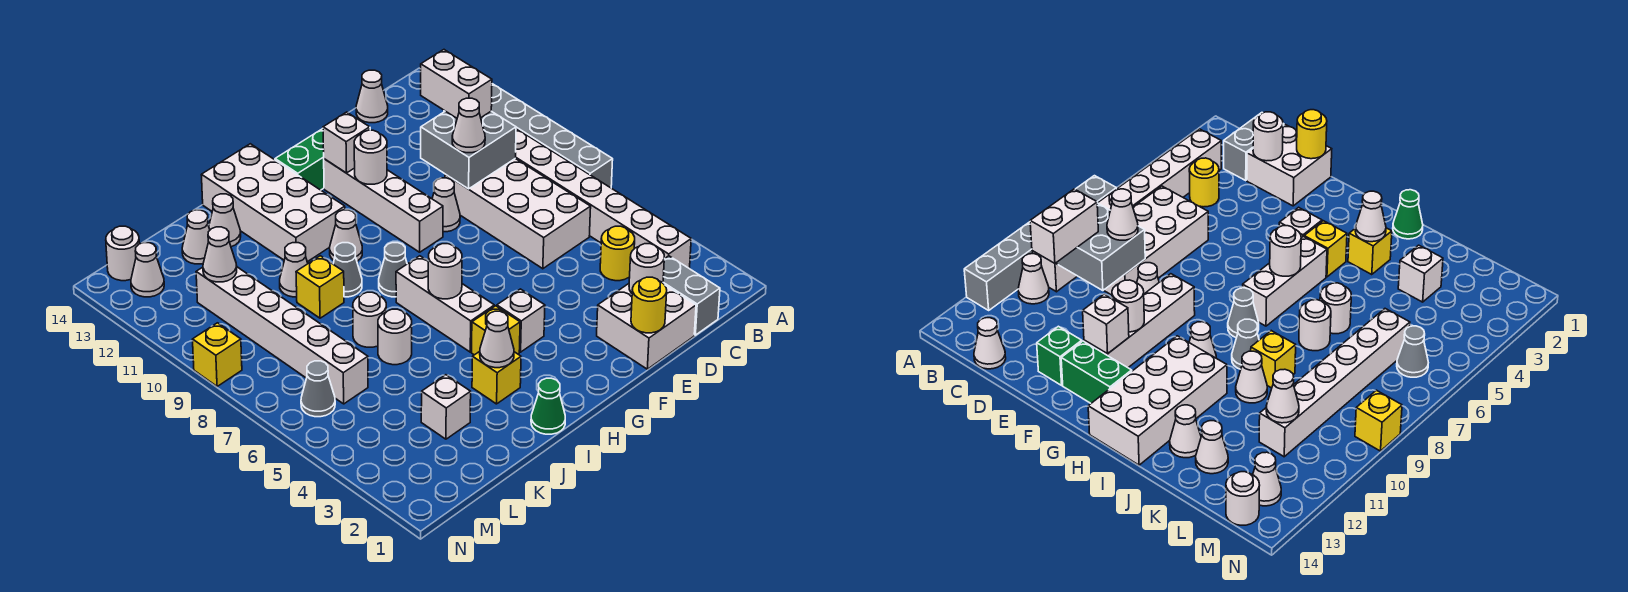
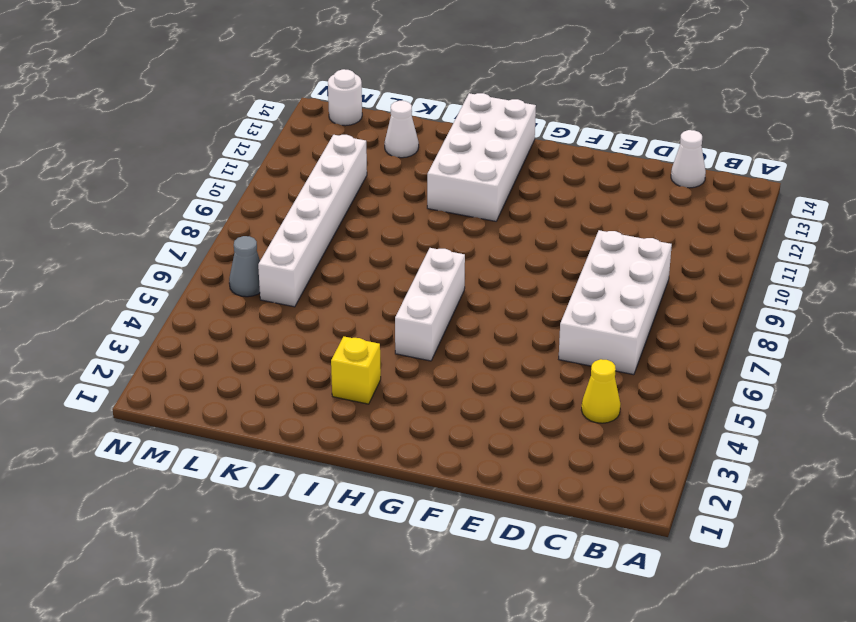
yellow cone C4 level 1 -> yellow round brick C4 level 1
none -> grey brick A7:A12 level 1
none -> white brick B3:B10 level 1
none -> white cone B11 level 1
none -> grey brick C1:C2 level 1

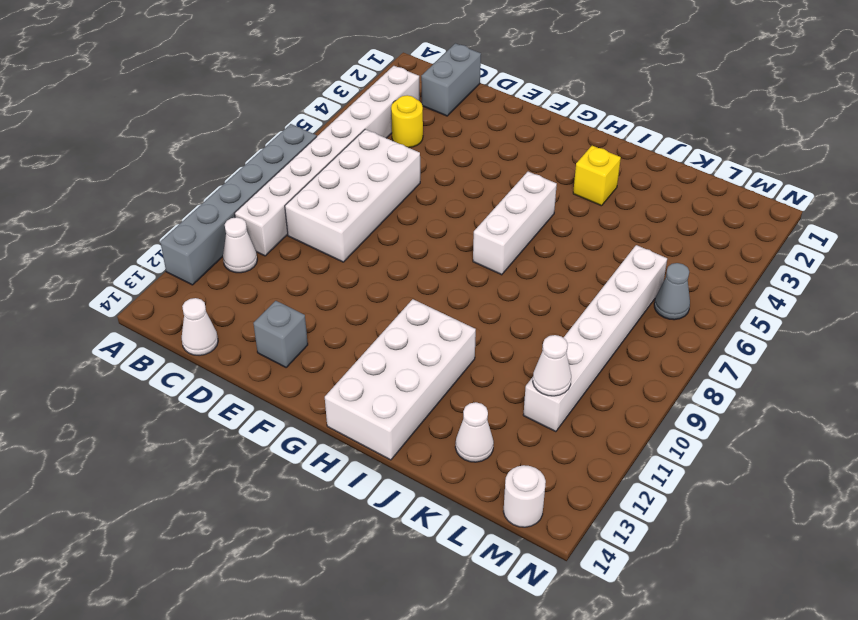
grey brick E13 level 1 -> green brick E13 level 1
none -> white brick D1:E2 level 1
none -> white cone E9 level 1
none -> white brick F9:F12 level 1
none -> green brick F13:G13 level 1

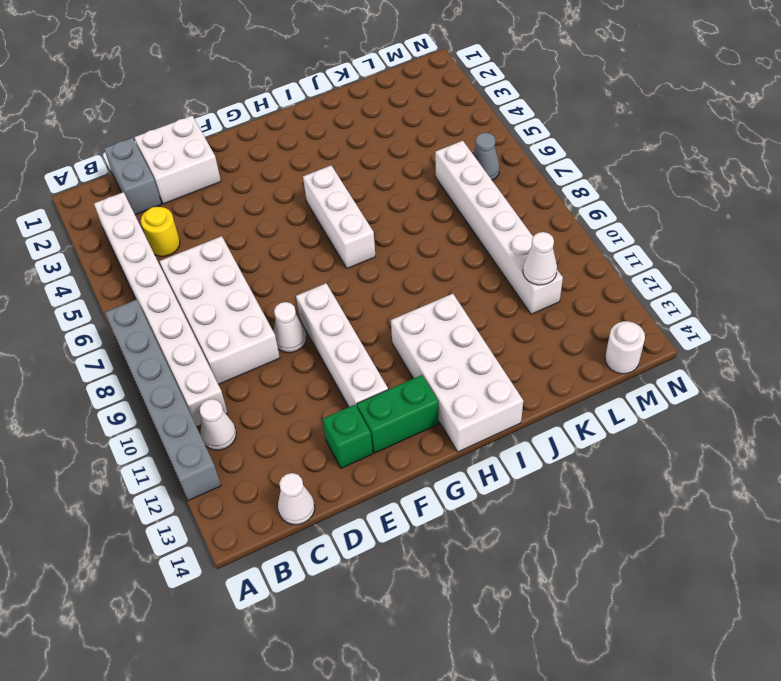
none -> white brick G4 level 1
none -> yellow brick H4 level 1
none -> grey cone H8 level 1
none -> white cone H10 level 1

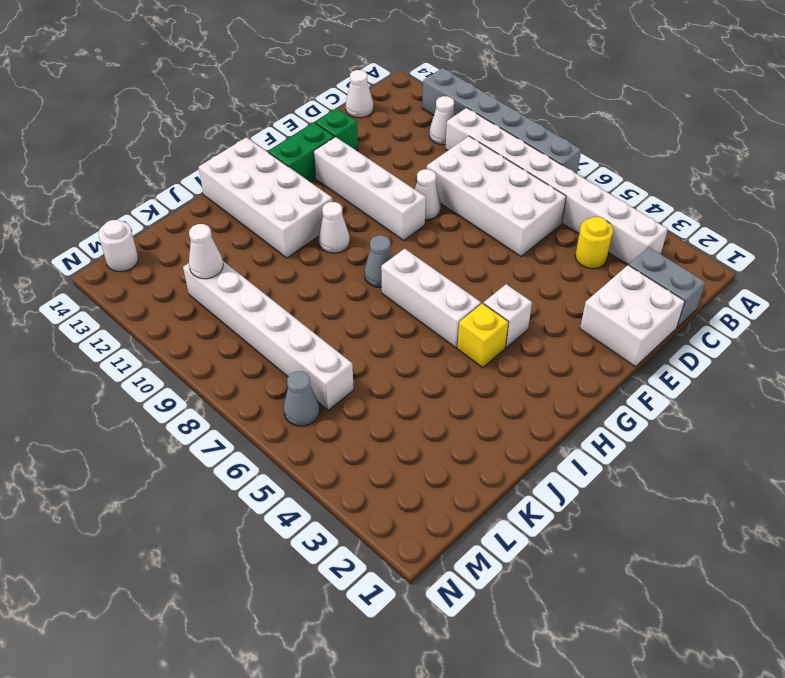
none -> green cone I1 level 1
none -> yellow brick I3 level 1
none -> grey cone I9 level 1
none -> white round brick J6 level 1

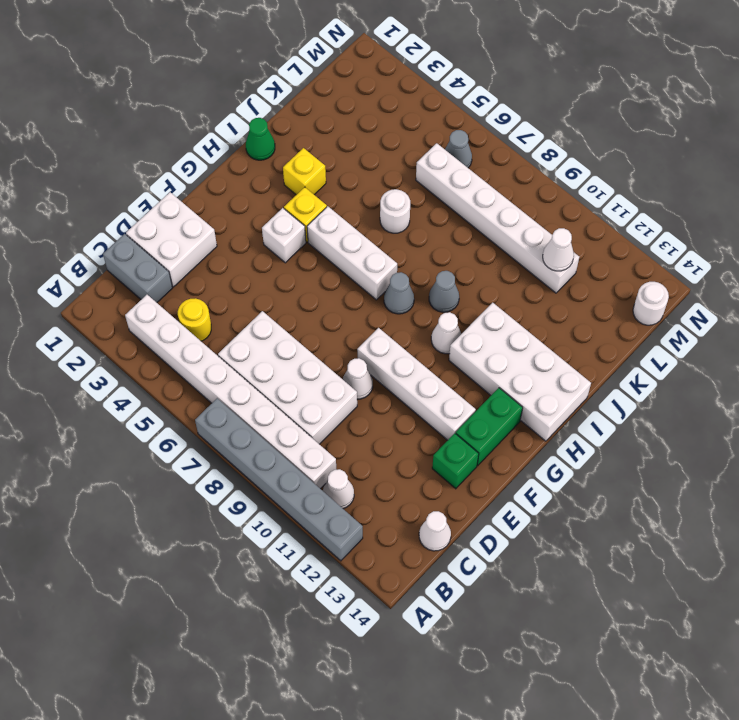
none -> white round brick J7 level 1
none -> yellow brick J9 level 1
none -> white cone J10 level 1
none -> white cone J13 level 1

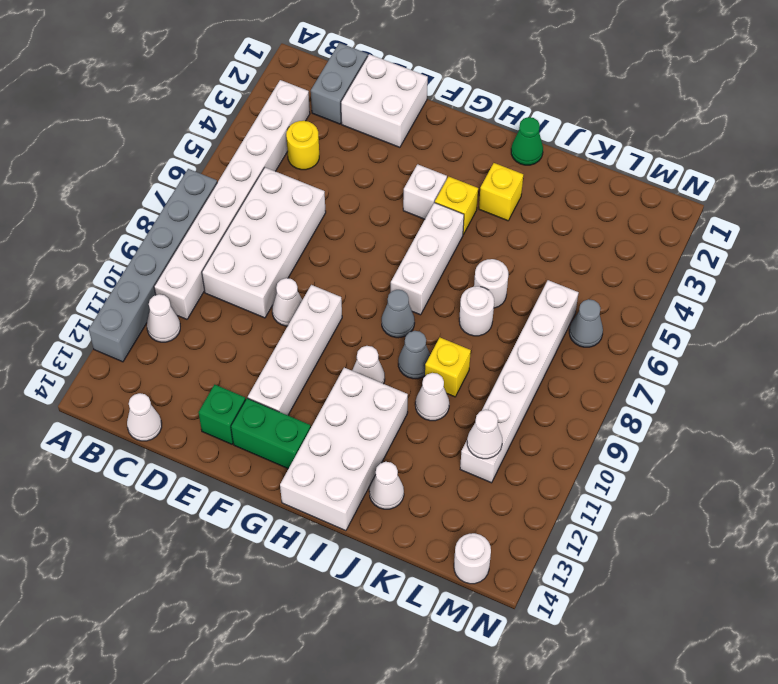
none -> white brick K3 level 1
none -> white cone K13 level 1
none -> white cone M13 level 1
none -> yellow brick N9 level 1

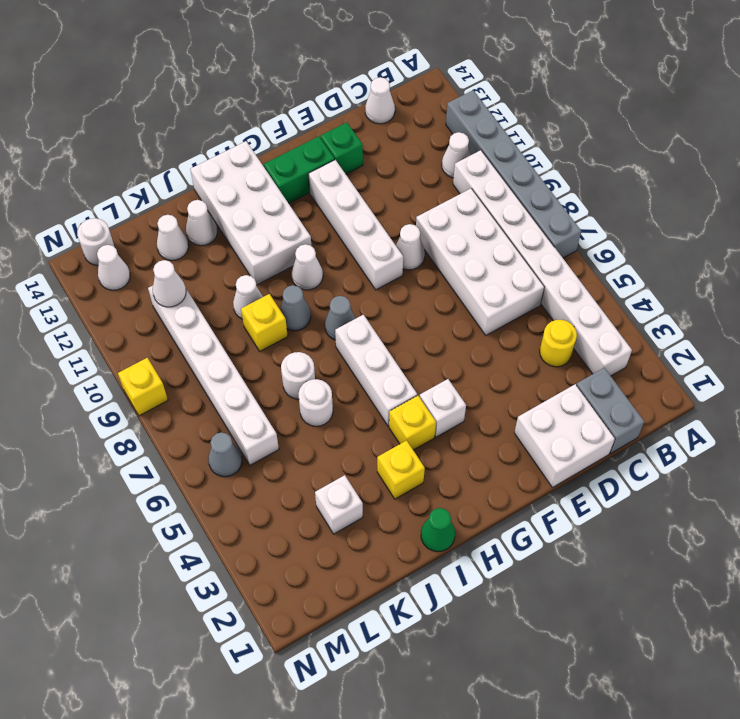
none -> grey brick C9:D10 level 2
none -> white round brick D2 level 2
none -> yellow round brick E1 level 2
none -> white round brick F11 level 2

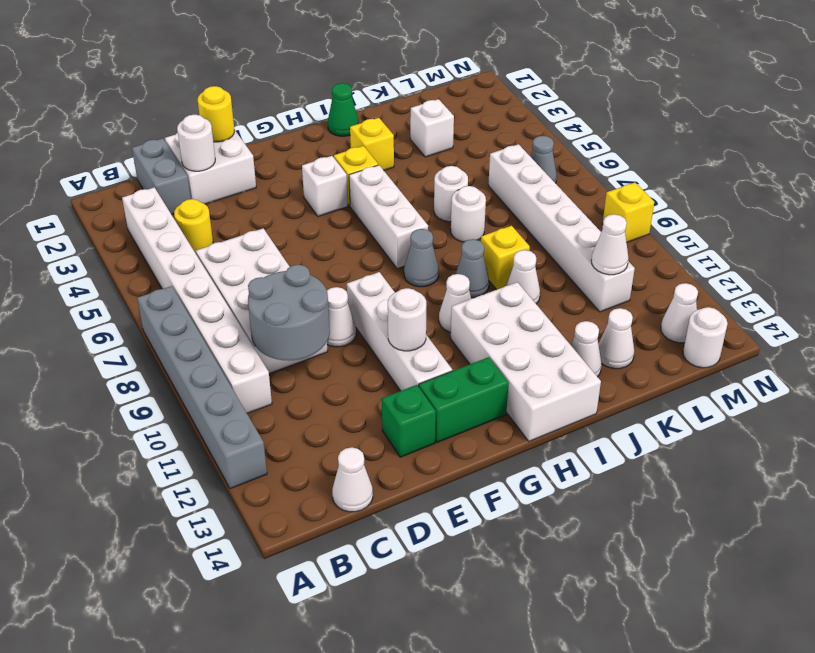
grey round brick C9:D10 level 2 -> grey brick C9:D10 level 2
none -> white cone B11 level 1
none -> white brick F12 level 2
none -> white round brick H6 level 2
none -> white cone I3 level 2

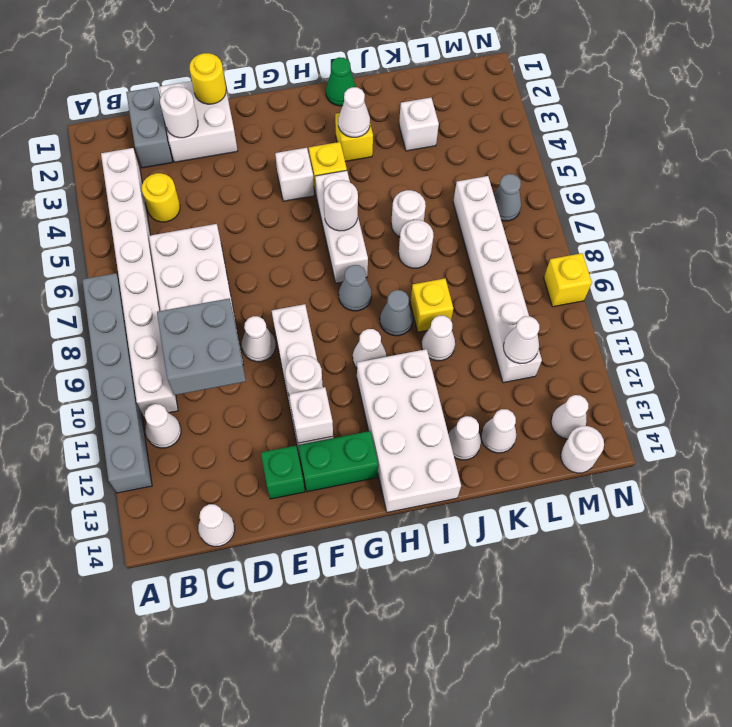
none -> white brick C10:C11 level 3
none -> white cone D9 level 3

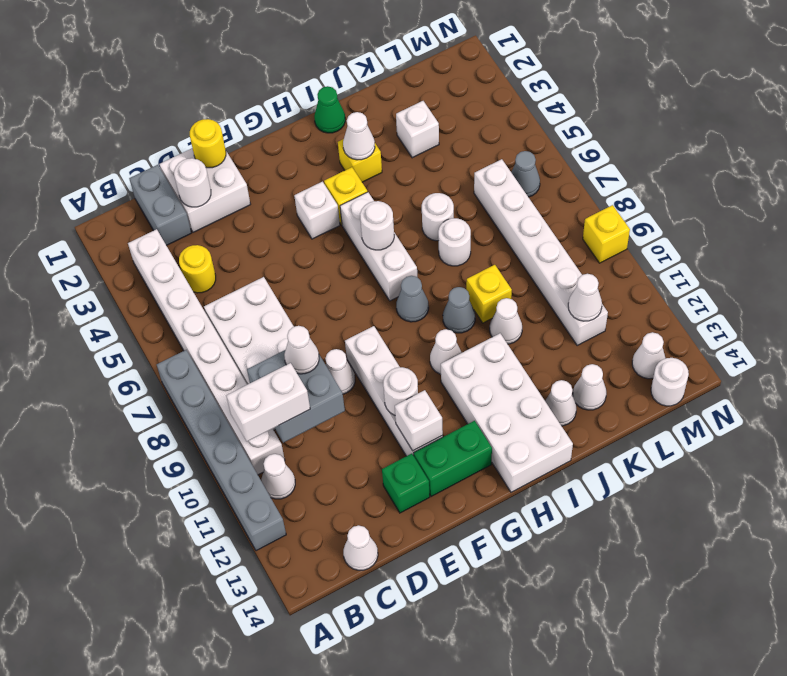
white brick B10:C10 level 3 -> white brick C10:C11 level 3

